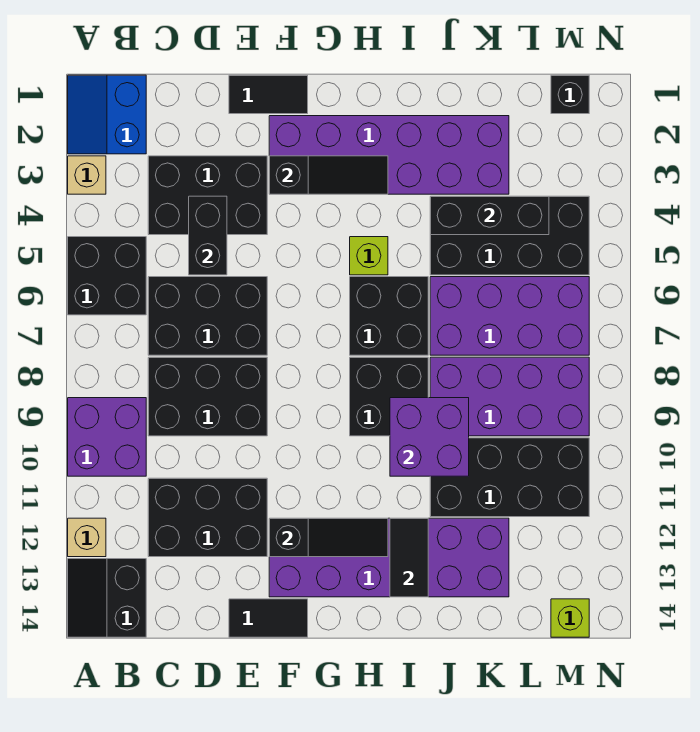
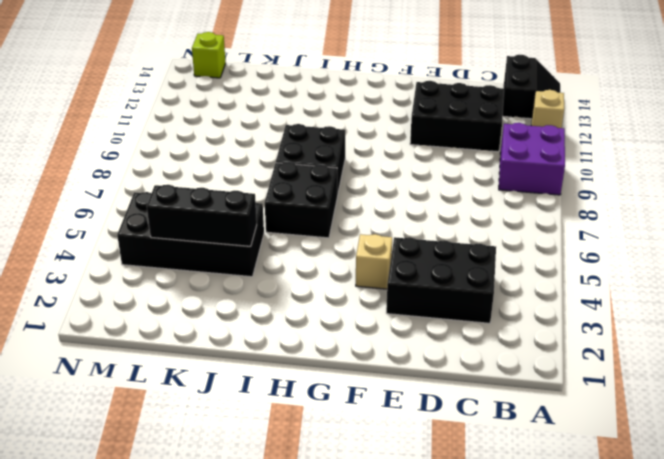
tan brick F4 level 1 -> tan brick A3 level 1
none -> blue slope A1:B2 level 1 top B
none -> black brick A5:B6 level 1
none -> black brick C6:E7 level 1

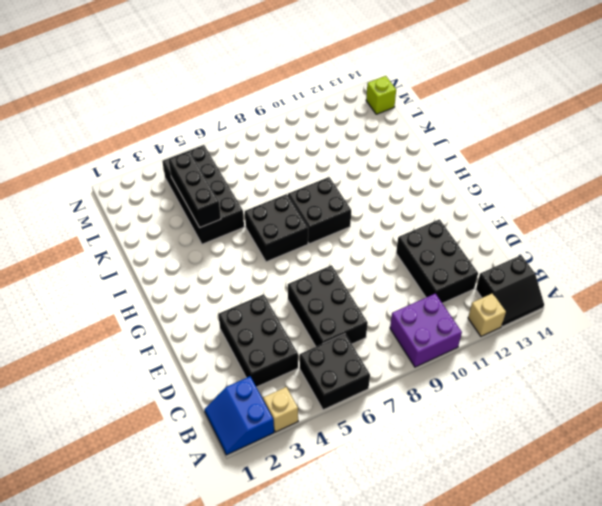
blue slope A1:B2 level 1 top 2 -> blue slope A1:B2 level 1 top B
none -> black brick C8:E9 level 1
none -> black tile E1:F1 level 1
none -> black tile E14:F14 level 1

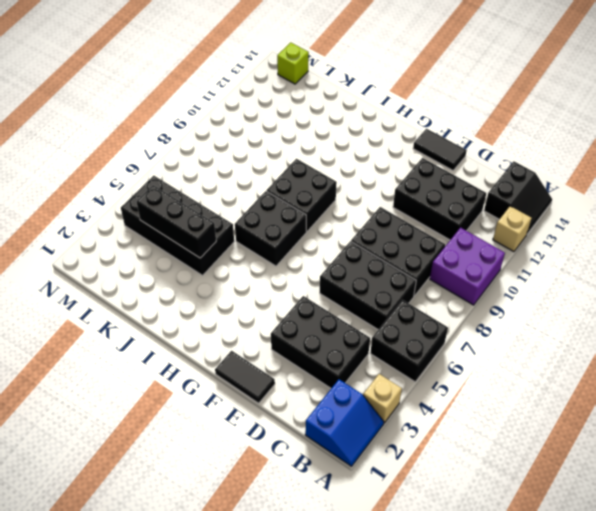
none -> purple brick F2:K3 level 1
none -> purple brick F12:K13 level 1
none -> lime brick H5 level 1

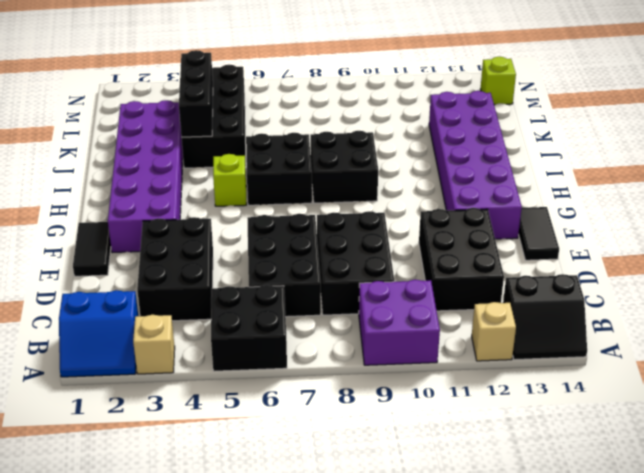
none -> purple brick J6:M7 level 1
none -> purple brick J8:M9 level 1
none -> black brick J10:M11 level 1

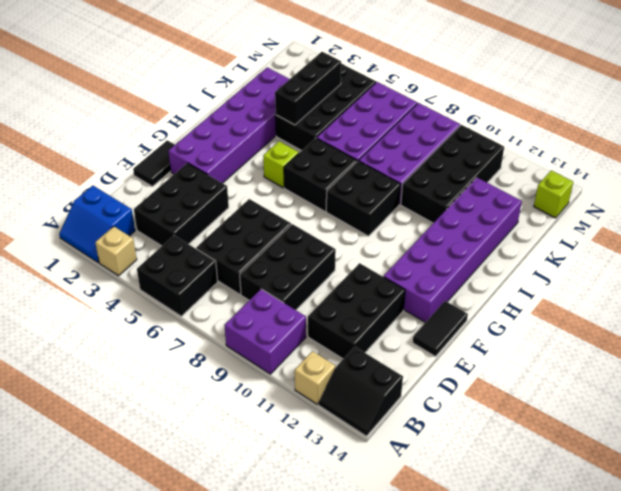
none -> black brick M1 level 1
none -> black brick D4:D5 level 2
none -> black slope F3:H3 level 2 top F

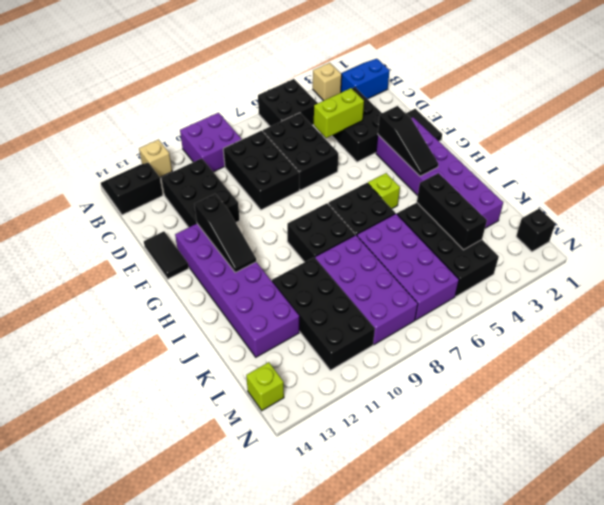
lime brick D4:D5 level 2 -> black brick D4:D5 level 2
none -> purple brick I9:J10 level 2
none -> black tile I12:I13 level 2

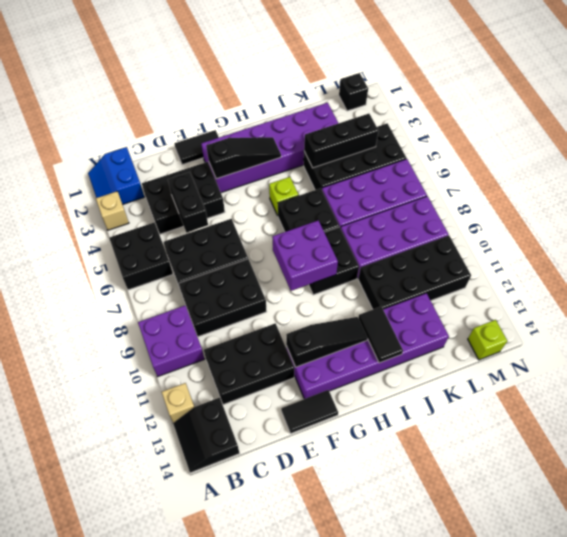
purple brick G8:H9 level 2 -> purple brick I9:J10 level 2

